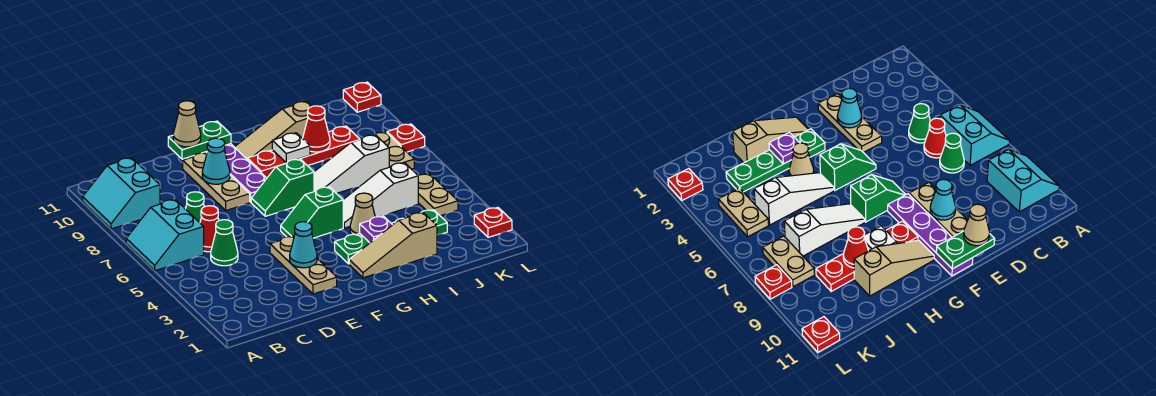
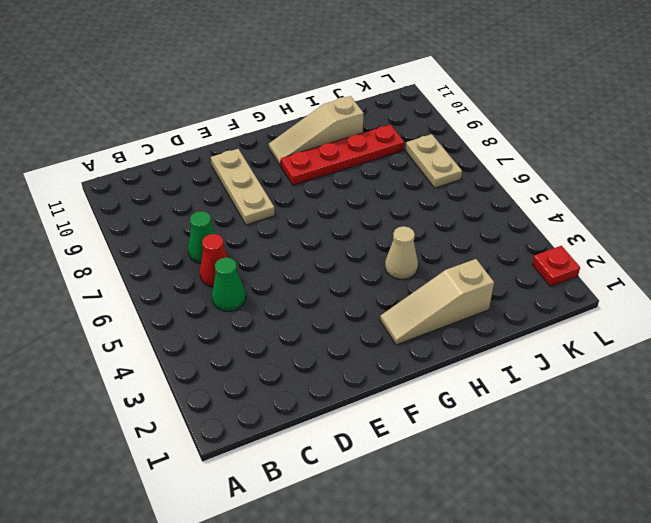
none -> cyan slope A6:B7 level 1 top B
none -> cyan slope A9:B10 level 1 top B
none -> tan plate E2:E4 level 1

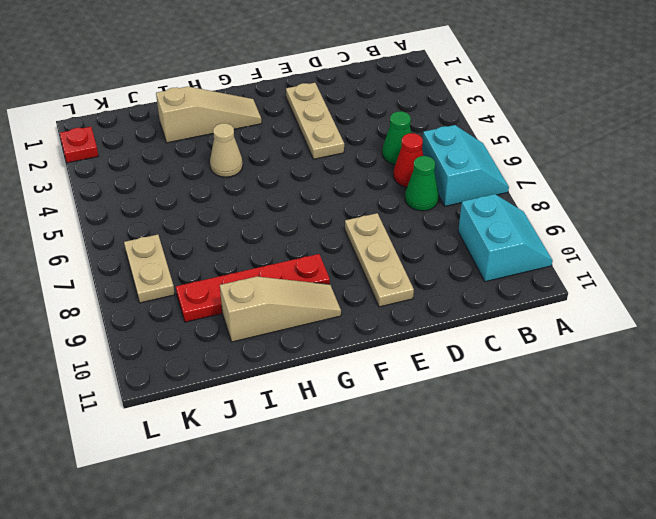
none -> green slope F5:G5 level 1 top G
none -> green slope F7:G7 level 1 top G
none -> purple plate F8:F11 level 1

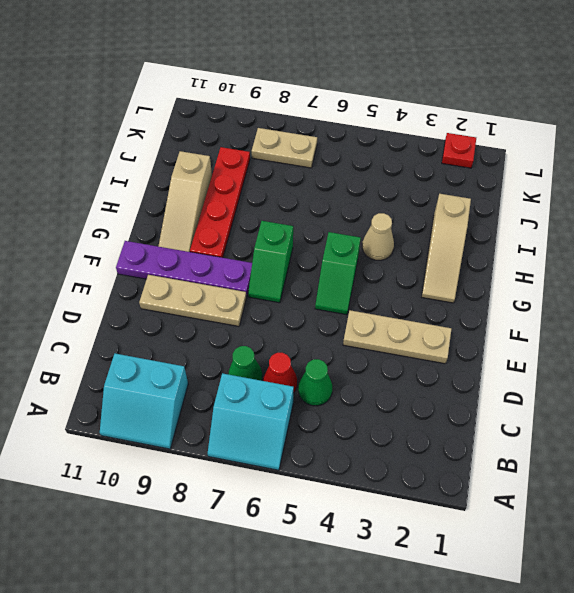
none -> green plate G3:J3 level 1
none -> white slope H5:J5 level 1 top J
none -> white slope H7:J7 level 1 top J

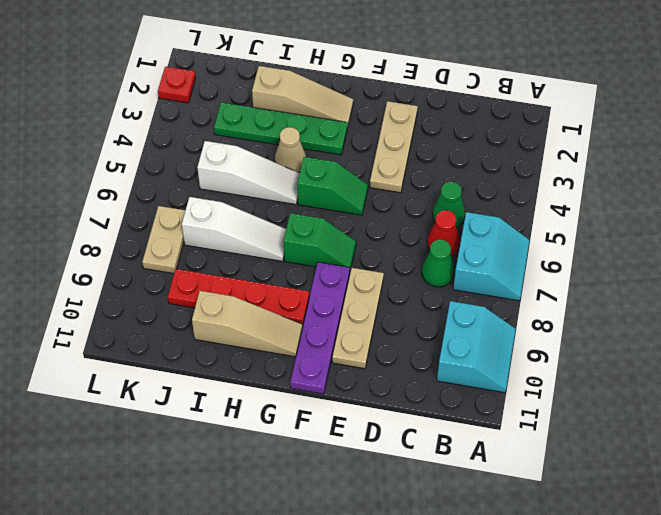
none -> tan plate K4:K5 level 1
none -> red plate L8 level 1
none -> red plate L11 level 1

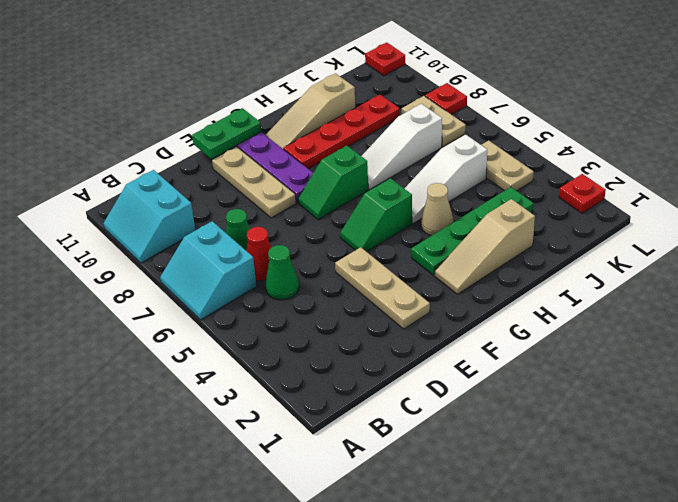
none -> cyan cone E3 level 2
none -> cyan cone E9 level 2
none -> purple plate H3 level 2

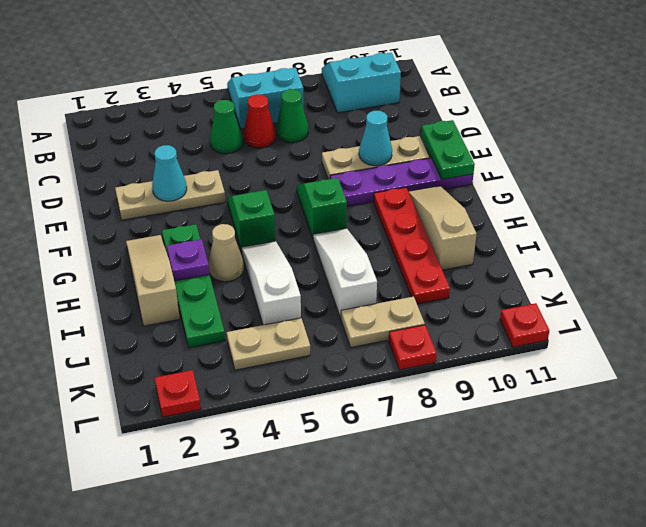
none -> white plate H9 level 2
none -> red cone I9 level 2
none -> tan cone E11 level 3

